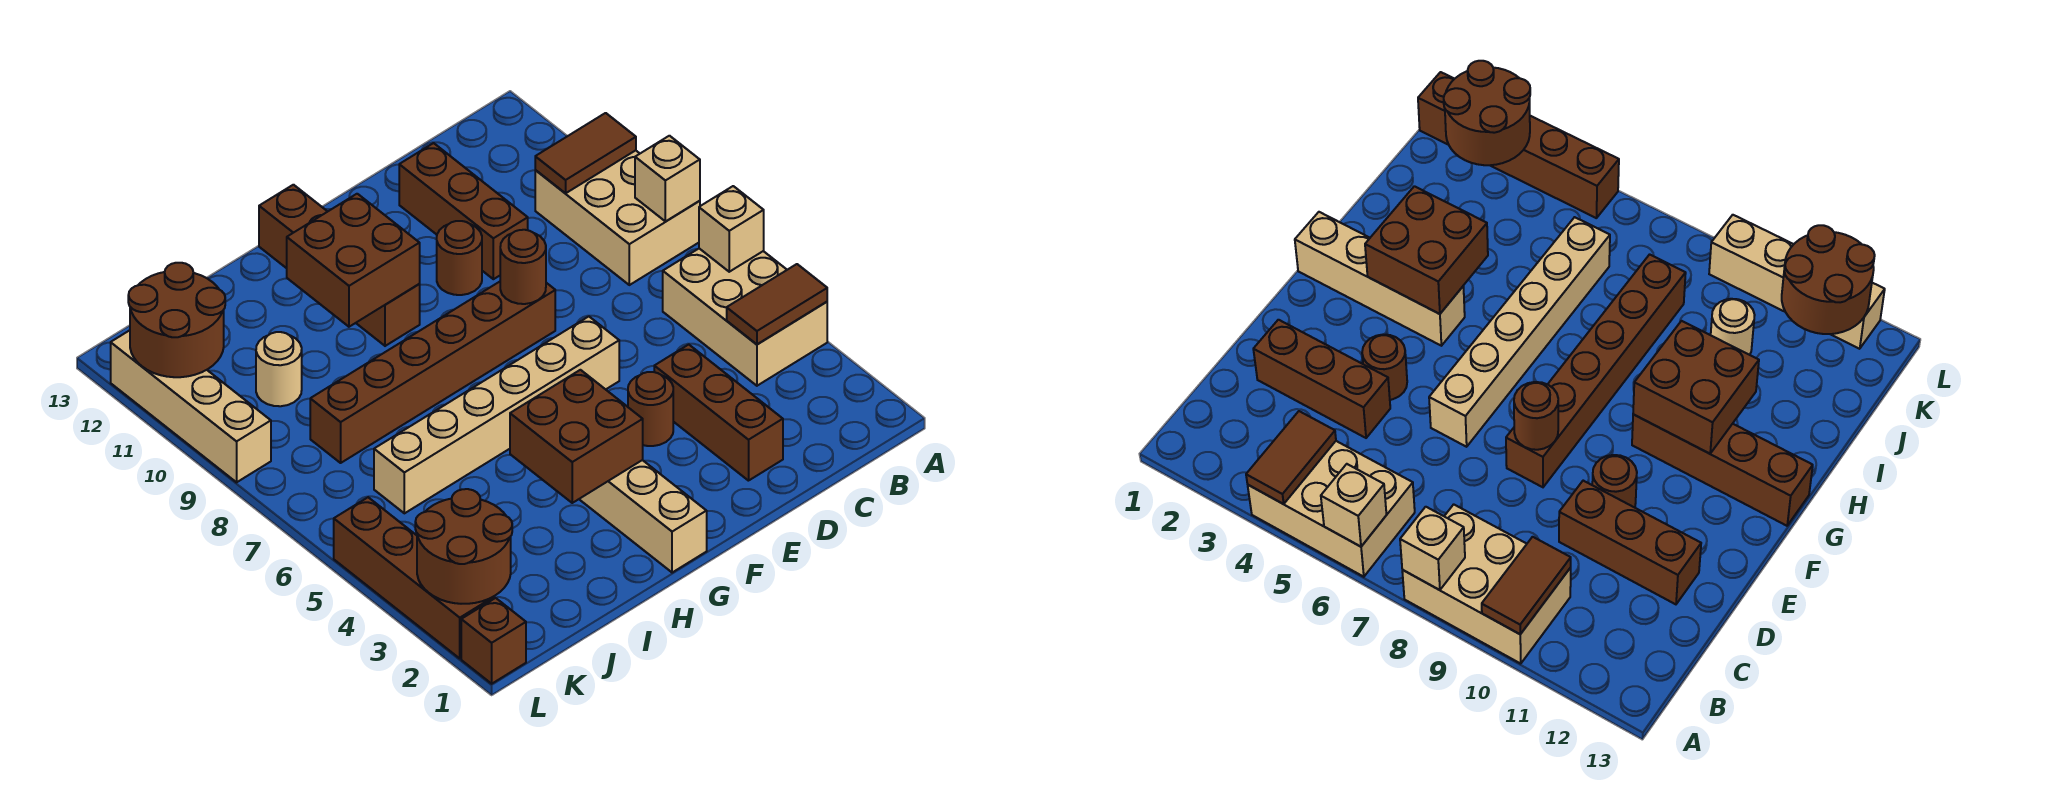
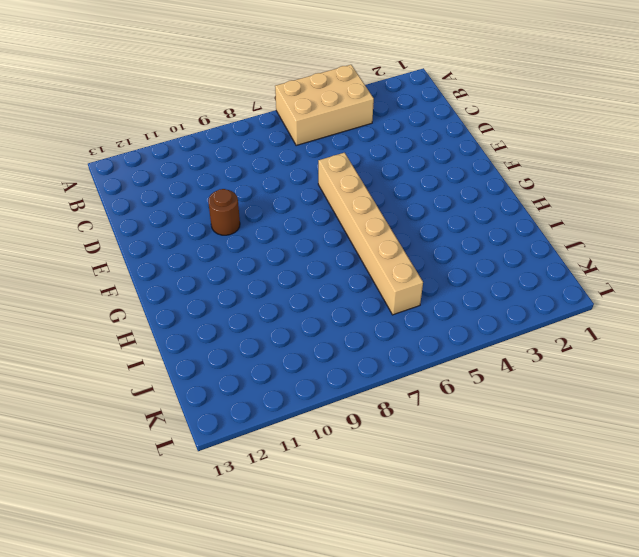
none -> tan brick A8:B10 level 1
none -> brown brick D2:D4 level 1
none -> brown brick D10:D12 level 1

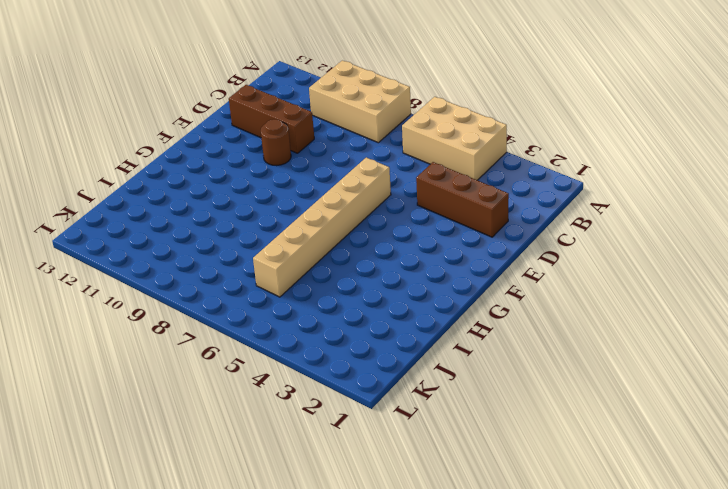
none -> brown round brick E4 level 1
none -> brown brick E8:J8 level 1
none -> tan brick G1:G4 level 1

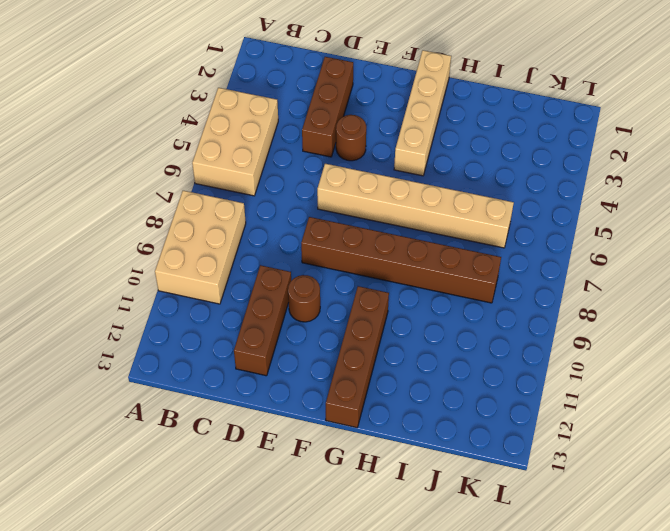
none -> tan round brick J10 level 1
none -> brown brick L1 level 1
none -> brown brick L2:L5 level 1

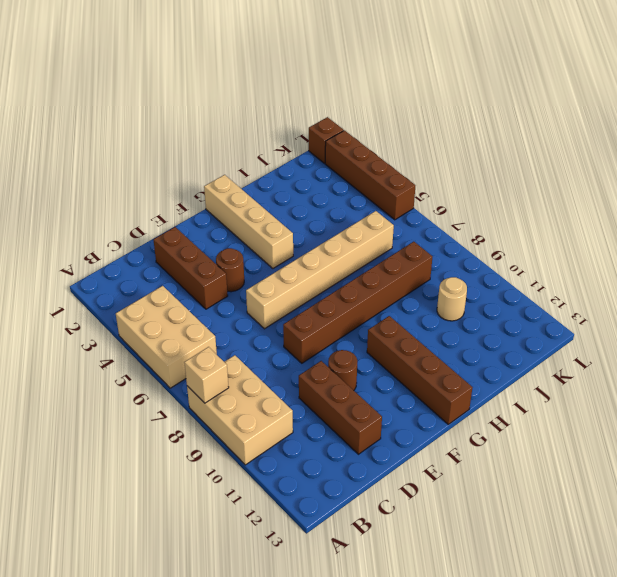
none -> tan brick L9:L12 level 1
none -> brown tile A4:B4 level 2
none -> tan brick A6 level 2

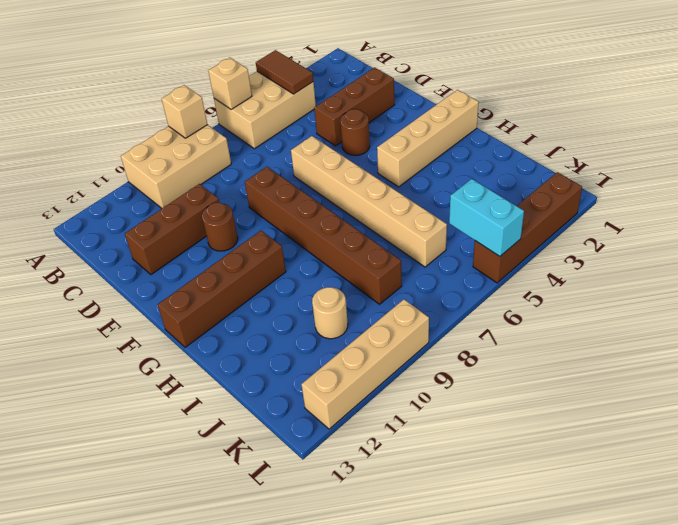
cyan brick K5:L5 level 2 -> none
none -> brown brick L1 level 1
none -> brown tile A10:B10 level 2
none -> brown round brick E8 level 2

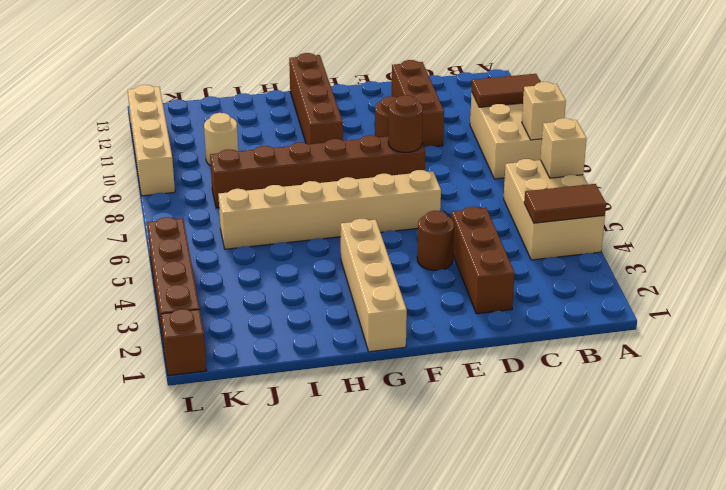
none -> brown brick G3:H4 level 2
none -> brown brick G10:H11 level 2
none -> brown round brick K2:L3 level 2

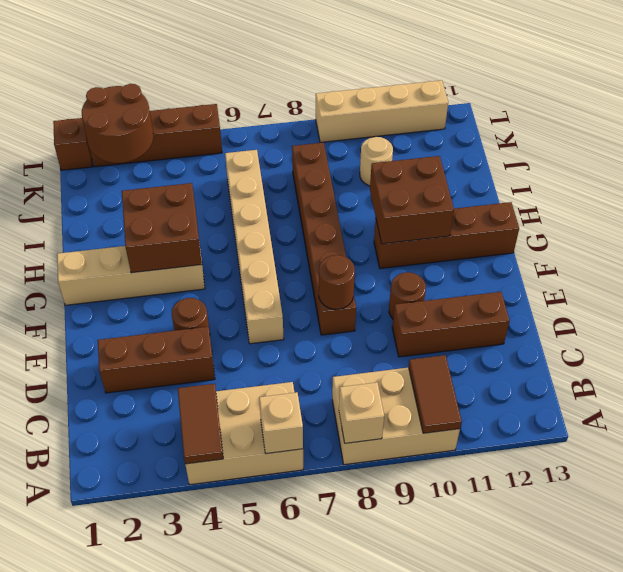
none -> brown round brick K11:L12 level 2

